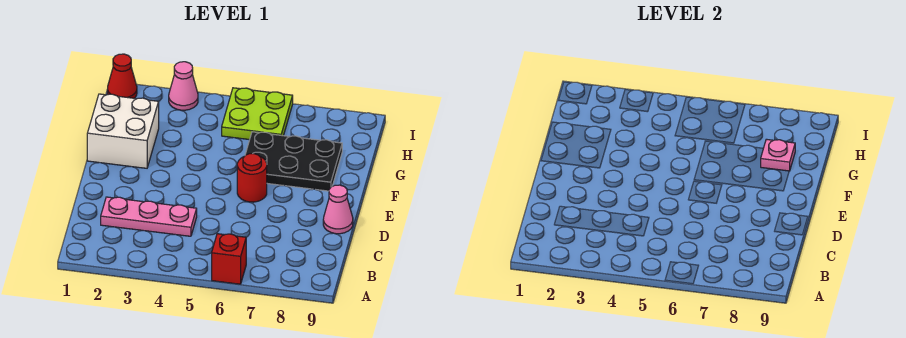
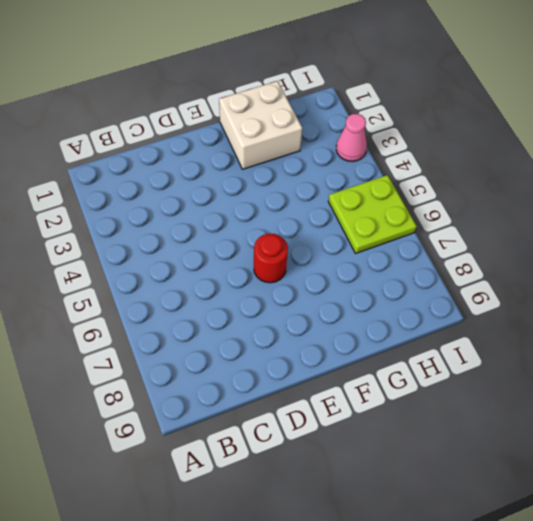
none -> red brick A6 level 1
none -> pink plate C2:C4 level 1

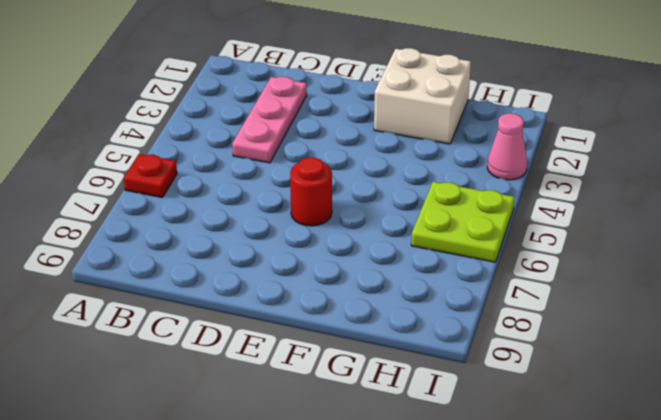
red plate A6 level 1 -> red brick A6 level 1
none -> pink cone D9 level 1
none -> black plate F6:G8 level 1

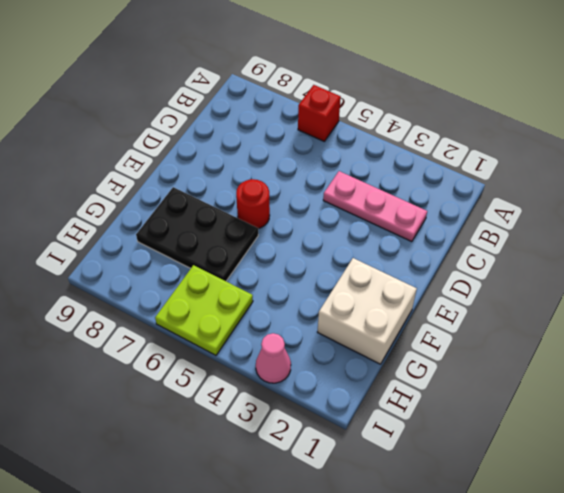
none -> pink cone D9 level 1
none -> red cone I1 level 1

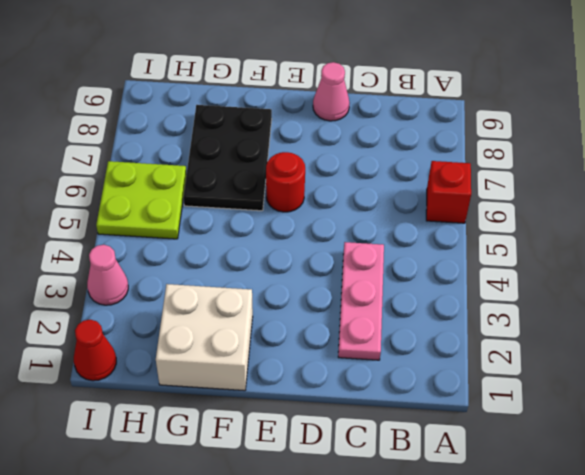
none -> pink plate G8 level 2

